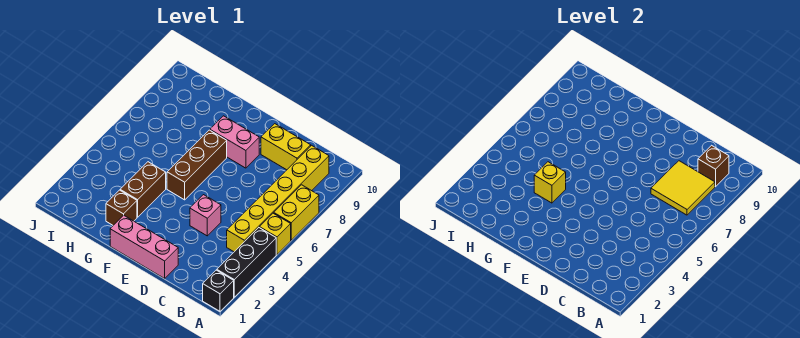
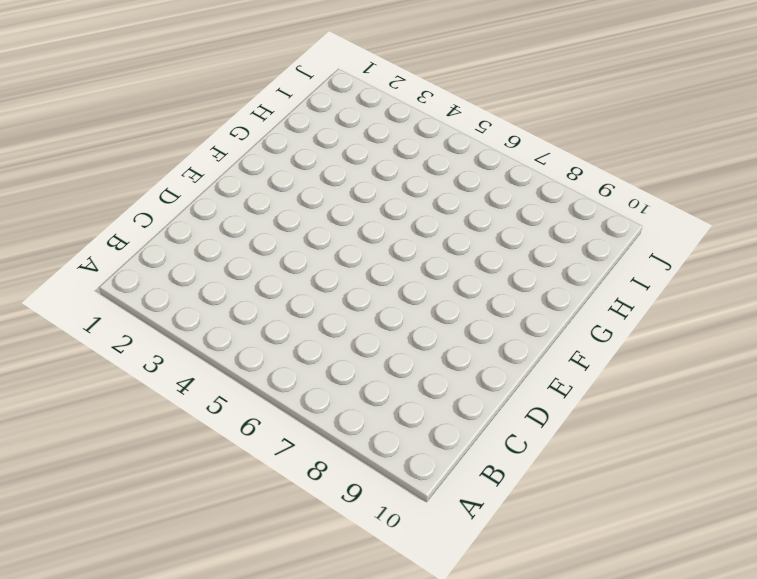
none -> black brick A1 level 1
none -> black brick A2:A4 level 1
none -> yellow brick A5 level 1

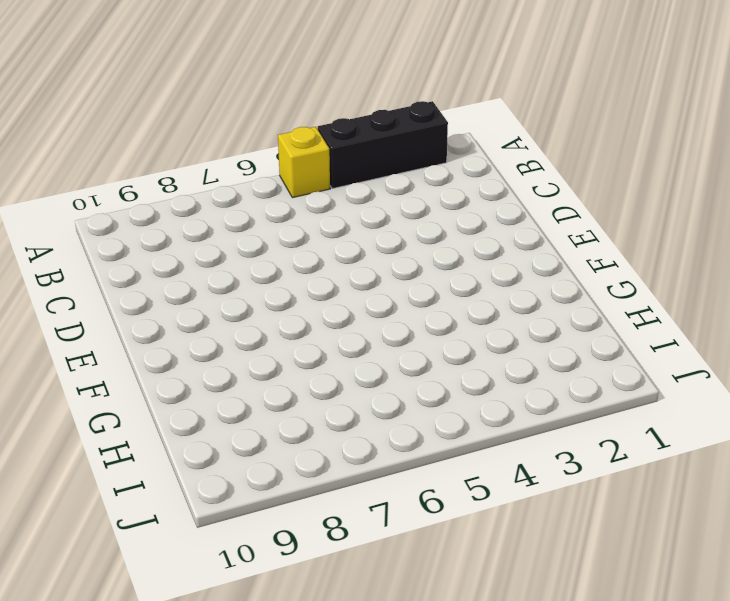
none -> black brick A1 level 1
none -> yellow brick A6:A7 level 1
none -> yellow brick B4:B9 level 1

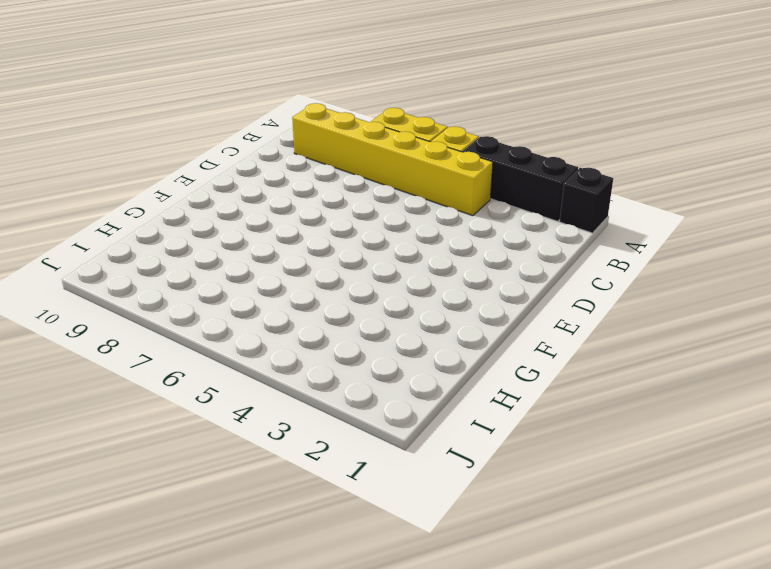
none -> yellow brick C9:D9 level 1
none -> pink brick D1:F1 level 1
none -> pink brick D4 level 1

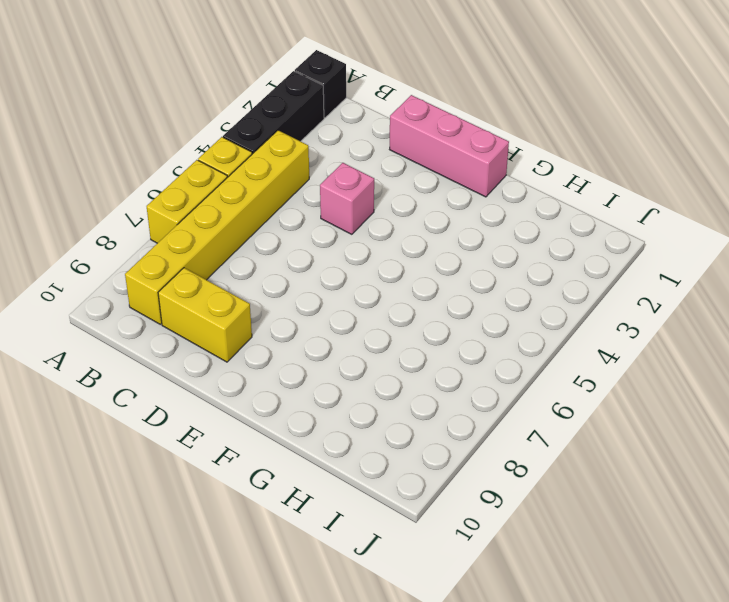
none -> pink brick E8:F8 level 1
none -> brown brick F5:F7 level 1
none -> brown brick G2 level 1

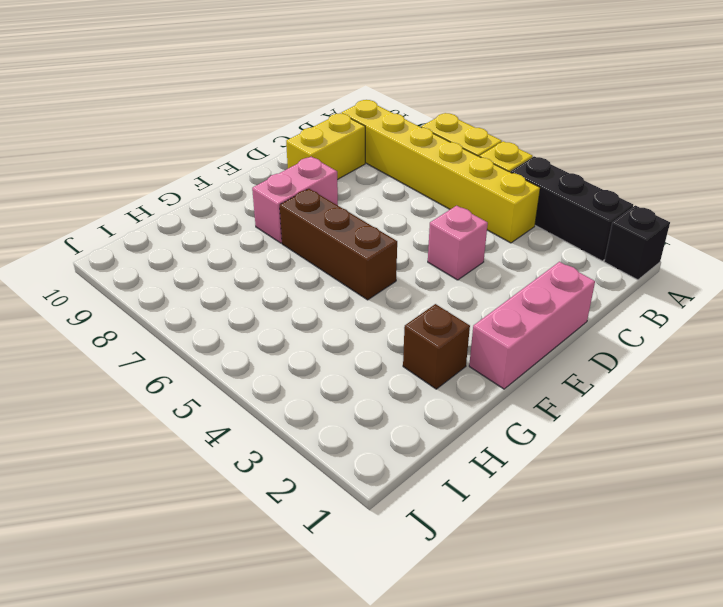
none -> brown brick G3:G4 level 1
none -> yellow tile B7:C8 level 2
none -> brown brick B9 level 2

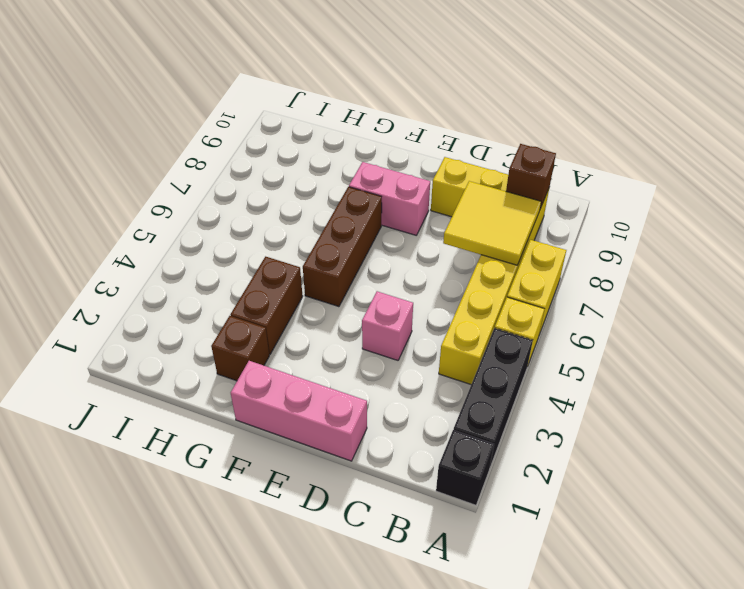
none -> yellow brick G4 level 2

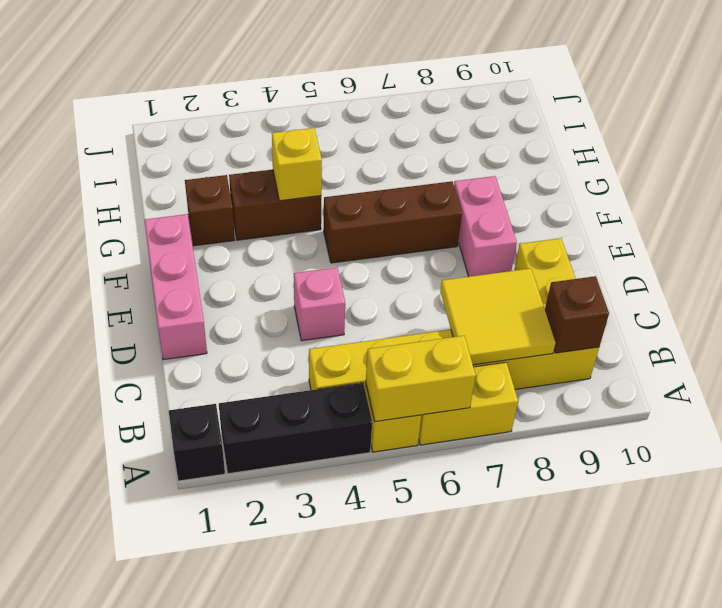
yellow brick A5:A6 level 2 -> none

